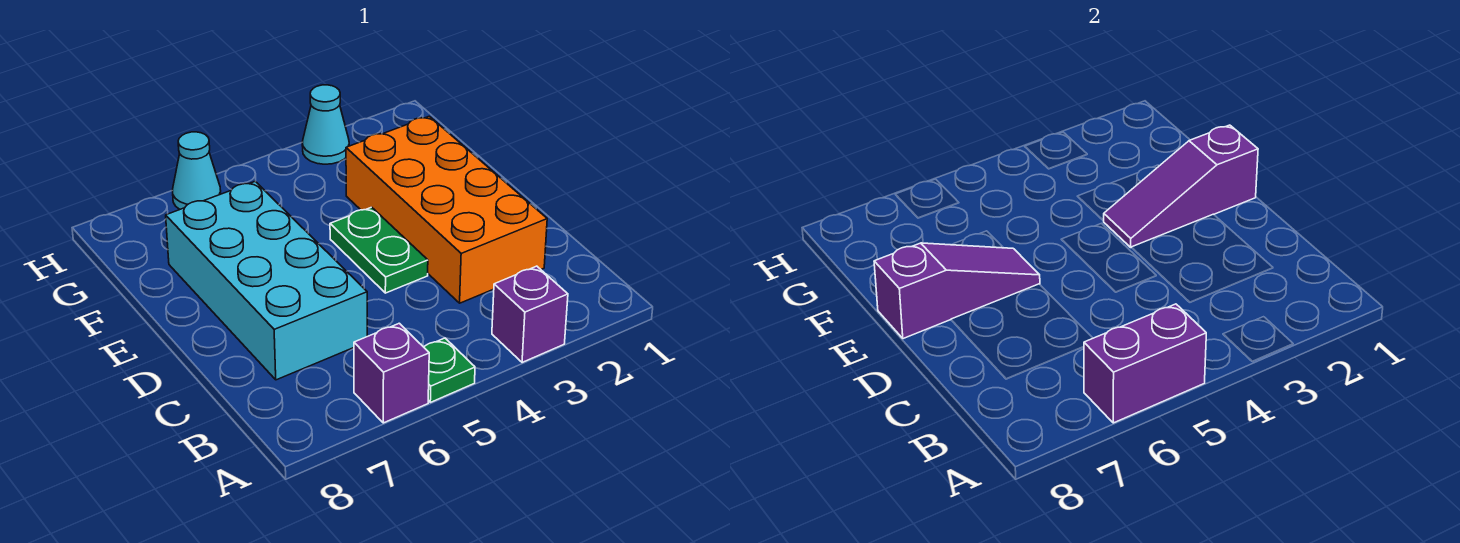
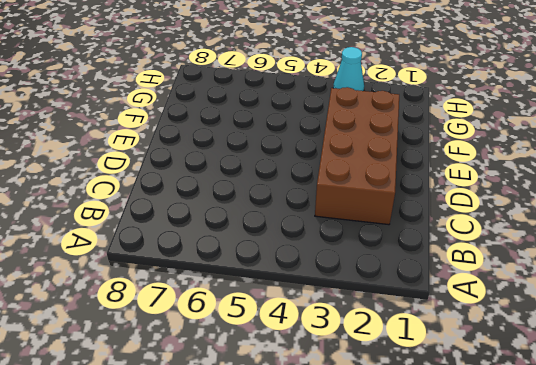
brown brick C2:F3 level 1 -> orange brick C2:F3 level 1
none -> purple brick A3 level 1
none -> green plate A5 level 1

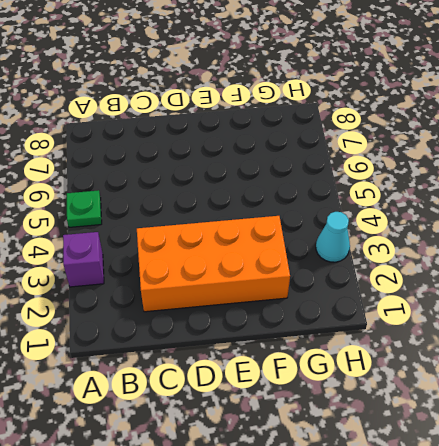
none -> purple brick A6 level 1
none -> cyan brick C6:F7 level 1

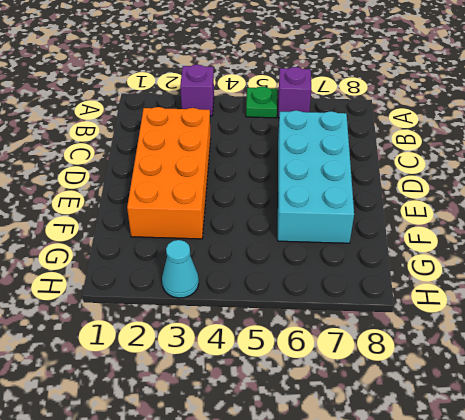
none -> green plate D4:E4 level 1
none -> cyan cone H6 level 1

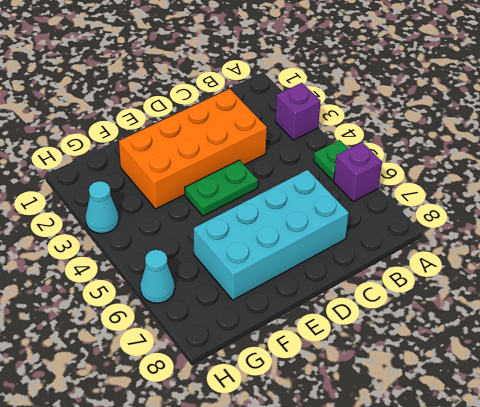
none -> purple brick A5:A6 level 2
none -> purple slope E1:E3 level 2 top 1

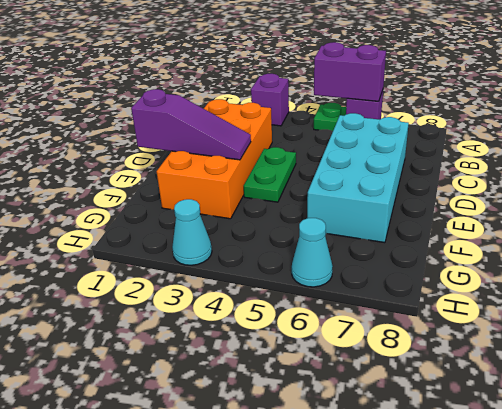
none -> purple slope E6:E8 level 2 top 8

